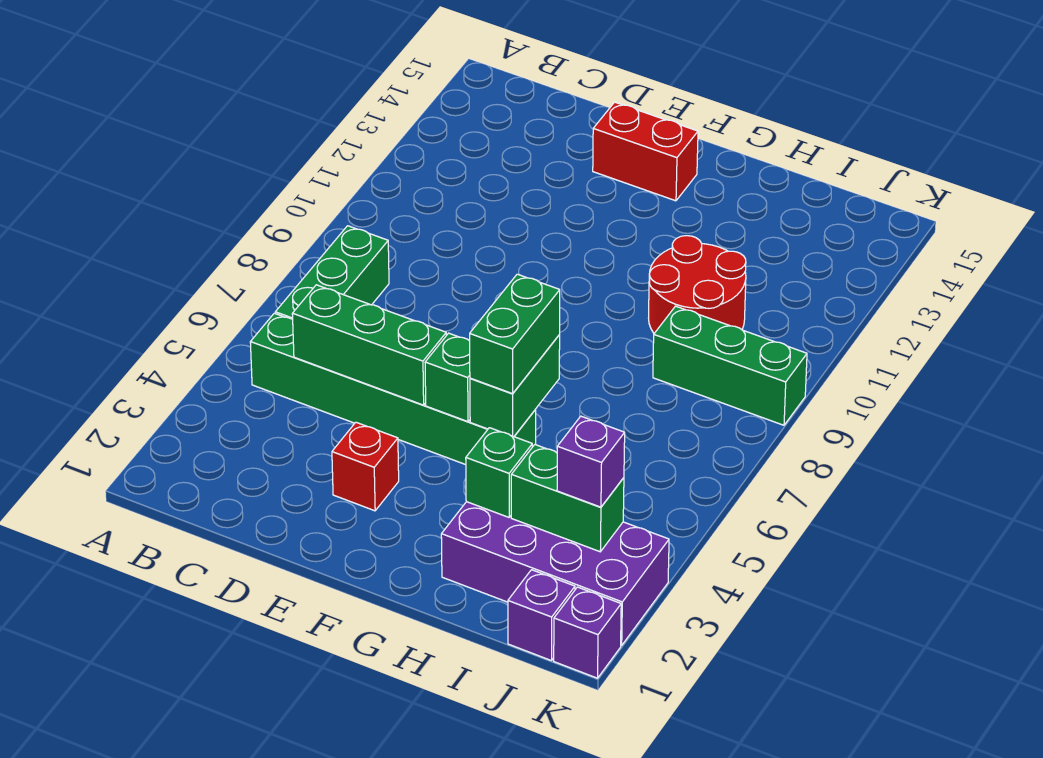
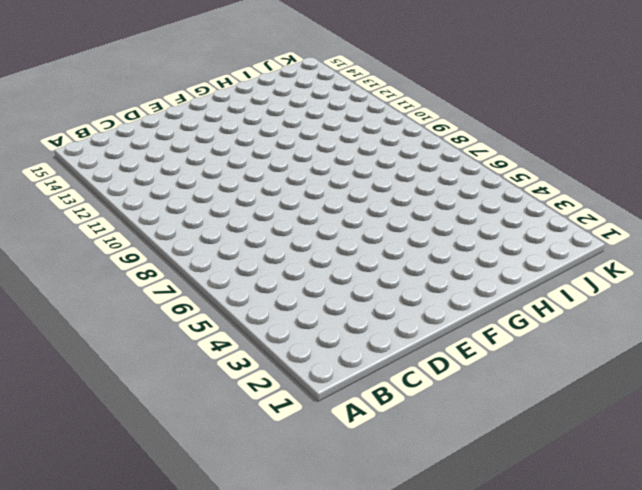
none -> green brick B5:G5 level 1
none -> green brick B6:B8 level 1
none -> red brick E3 level 1

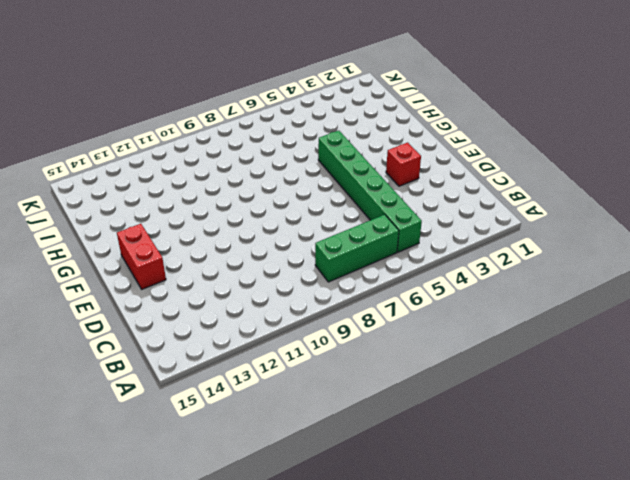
none -> purple brick H2:K3 level 1
none -> red round brick H10:I11 level 1
none -> green brick I9:K9 level 1

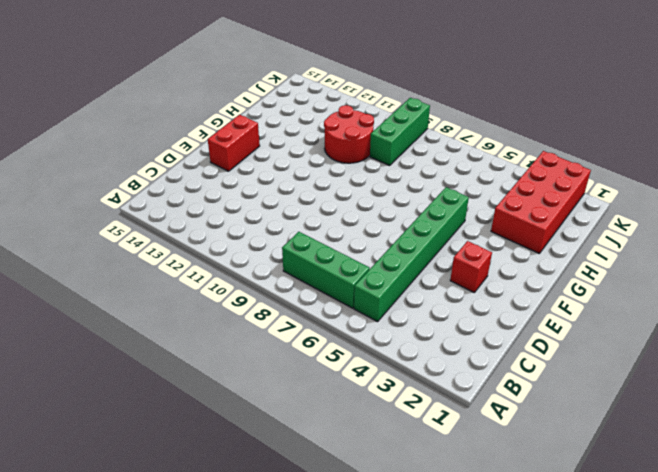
red brick H2:K3 level 1 -> purple brick H2:K3 level 1
none -> purple brick J1 level 1
none -> purple brick K1 level 1
none -> green brick C5:E5 level 2

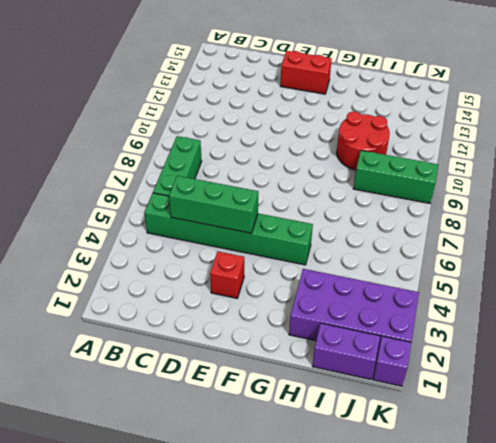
purple brick I1:J1 level 1 -> purple brick J1 level 1
none -> green brick F5 level 2
none -> green brick G5:G6 level 2
none -> green brick H3 level 2

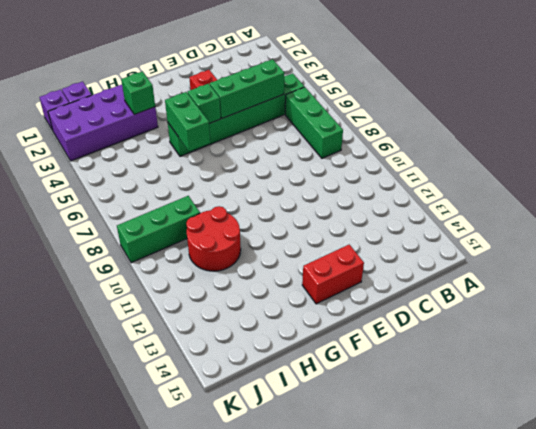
none -> green brick I3:J3 level 2
none -> green brick G5:G6 level 3
none -> purple brick J3 level 3

